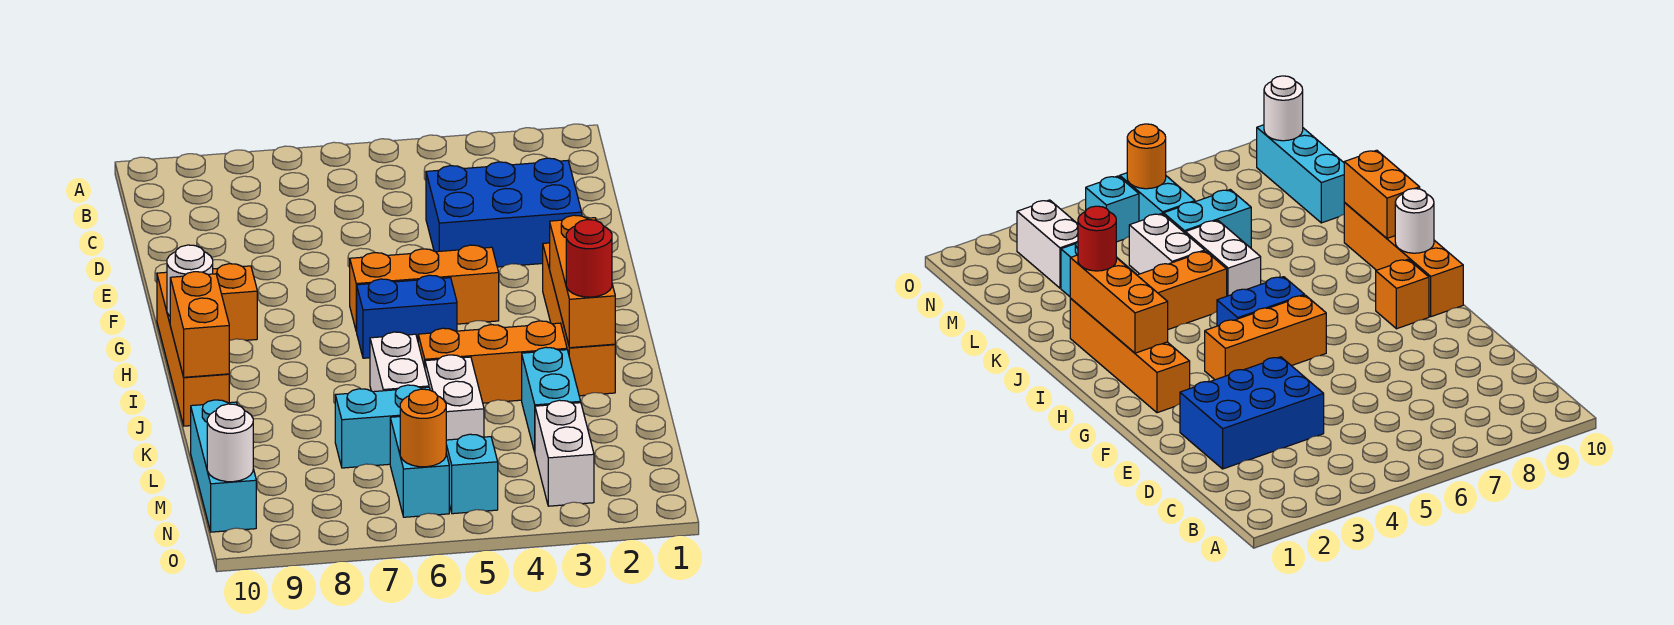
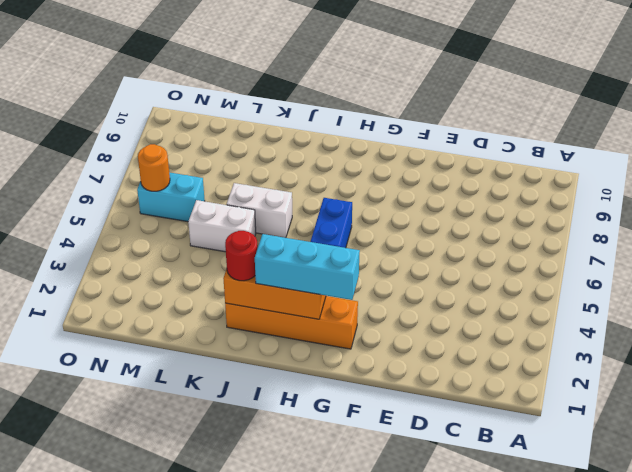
cyan brick G2:I2 level 3 -> cyan brick L10:N10 level 1
none -> blue brick D2:E4 level 1
none -> orange brick G4:G6 level 1
none -> orange brick G9 level 1

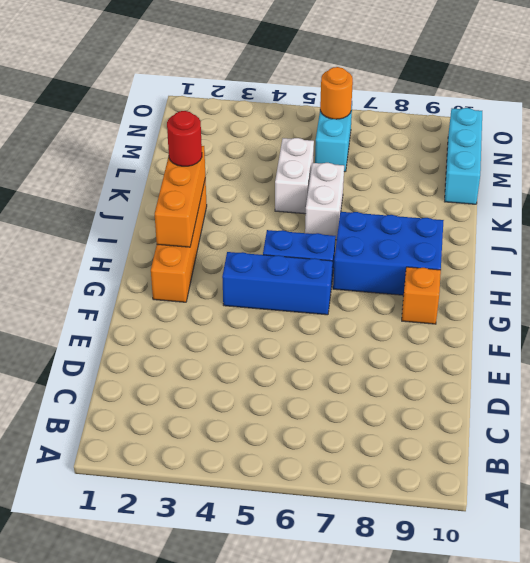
blue brick G4:G6 level 1 -> orange brick G4:G6 level 1
blue brick H7:I9 level 1 -> blue brick D2:E4 level 1
none -> orange brick G10:J10 level 1
none -> orange brick J3:J5 level 1
none -> cyan brick K3:L3 level 1

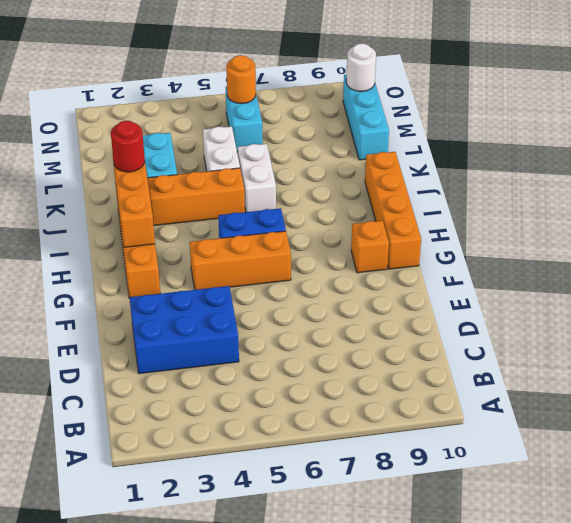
none -> cyan brick L6:L7 level 1
none -> white brick M3:N3 level 1
none -> cyan brick N5 level 1

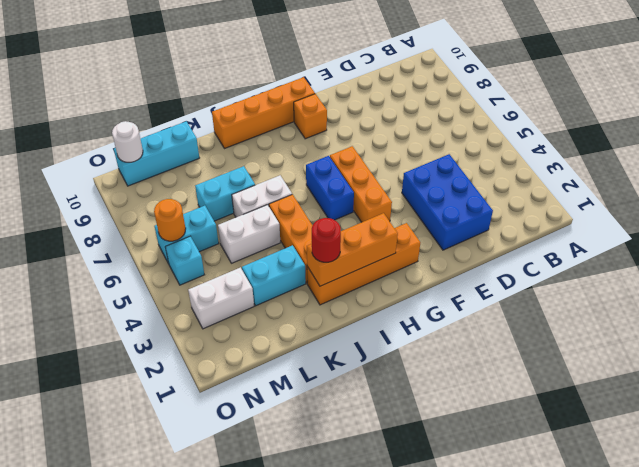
cyan brick K7:L7 level 1 -> cyan brick L6:L7 level 1
none -> white round brick H10 level 2
none -> orange brick I10:J10 level 2

